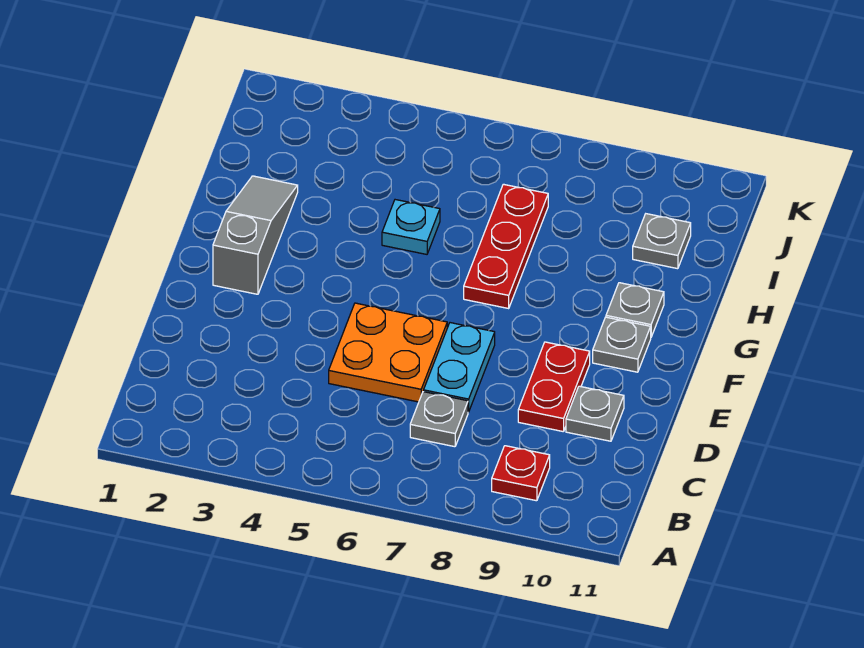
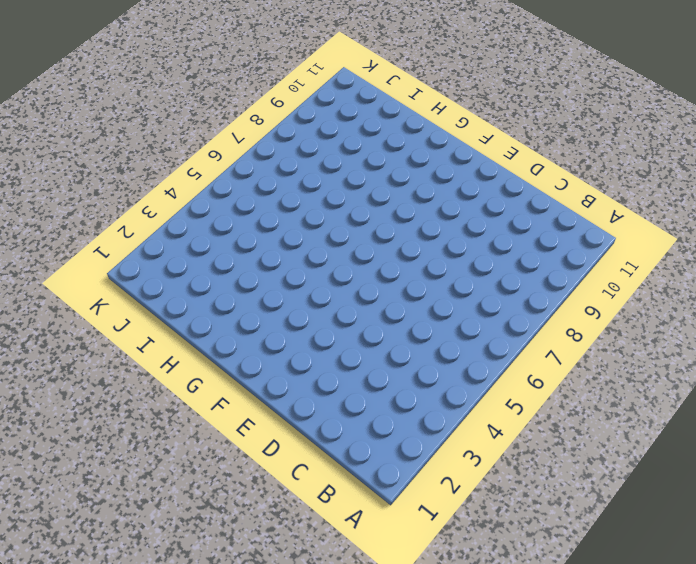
none -> red plate B9 level 1
none -> grey plate C7 level 1
none -> orange plate D5:E6 level 1

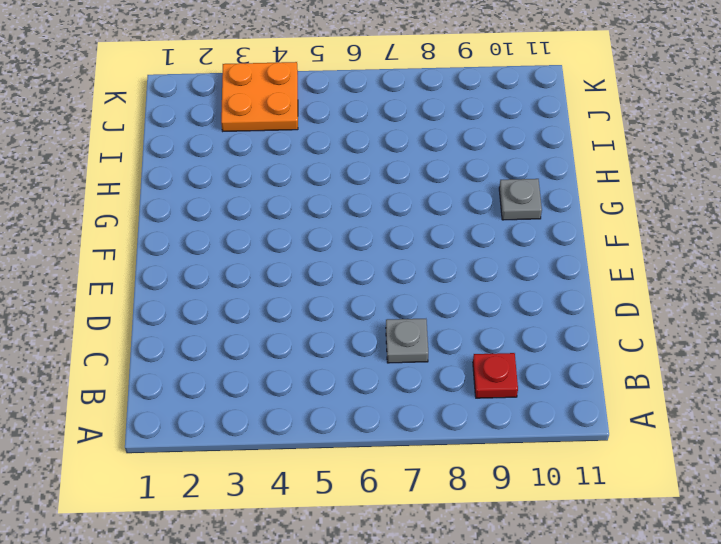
orange plate J3:K4 level 1 -> orange plate D5:E6 level 1
none -> cyan plate D7:E7 level 1
none -> red plate D9:E9 level 1
none -> grey plate D10 level 1

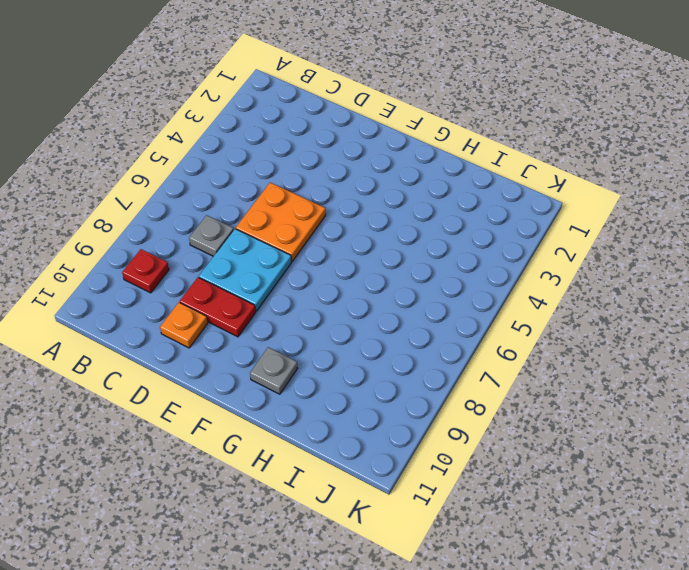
cyan plate D7:E8 level 1 -> cyan plate D7:E7 level 1
orange plate D10 level 1 -> grey plate D10 level 1
none -> grey slope F2:H2 level 1 top F
none -> grey plate F10 level 1
none -> red plate G7:I7 level 1

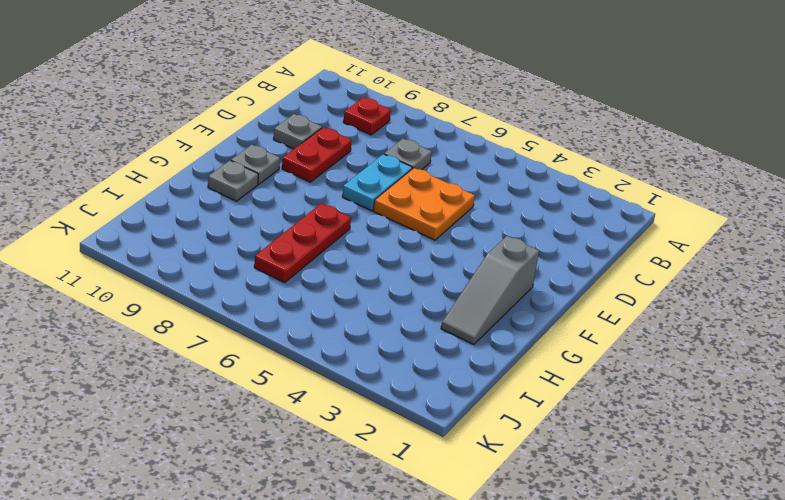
none -> cyan plate H5 level 1
none -> grey plate I10 level 1

